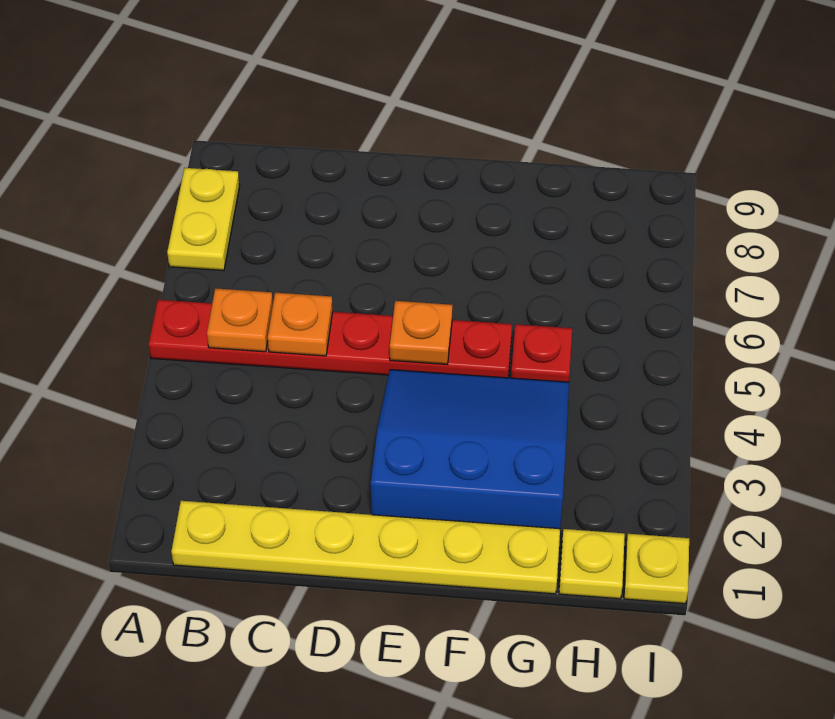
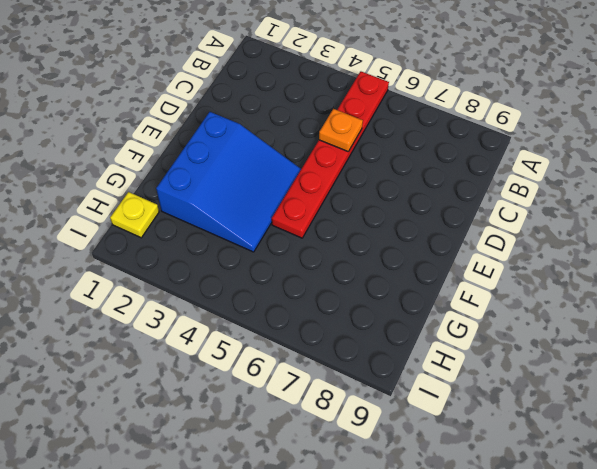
none -> yellow plate A7:A8 level 1
none -> yellow plate B1:G1 level 1

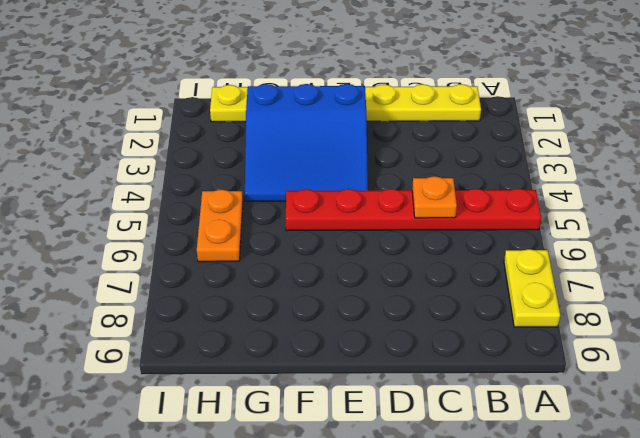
orange plate H5:H6 level 1 -> none
none -> red plate G5 level 1
none -> yellow plate I1 level 1

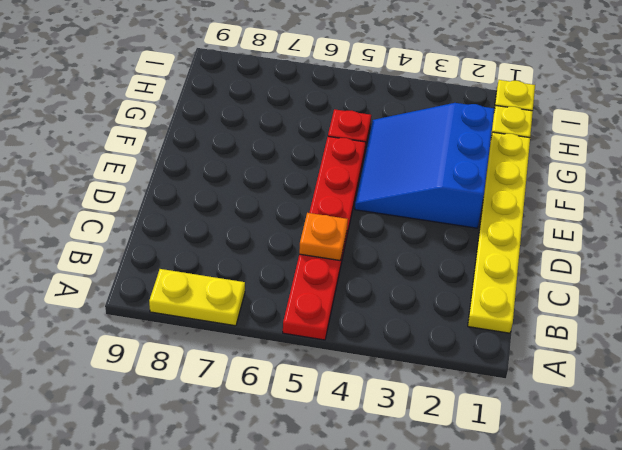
none -> orange plate B5 level 2
none -> orange plate E5 level 2

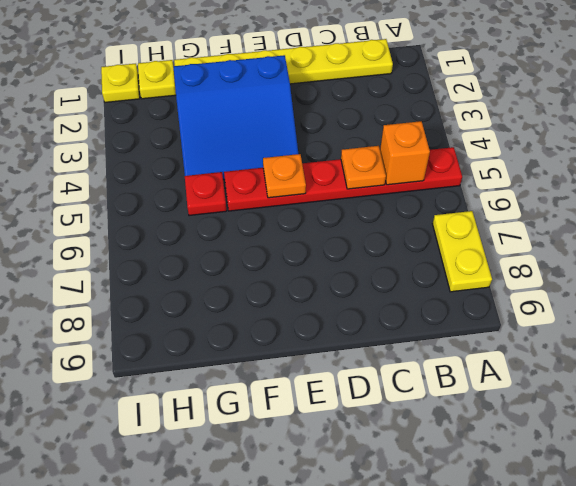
orange brick B5 level 2 -> orange plate B5 level 2

